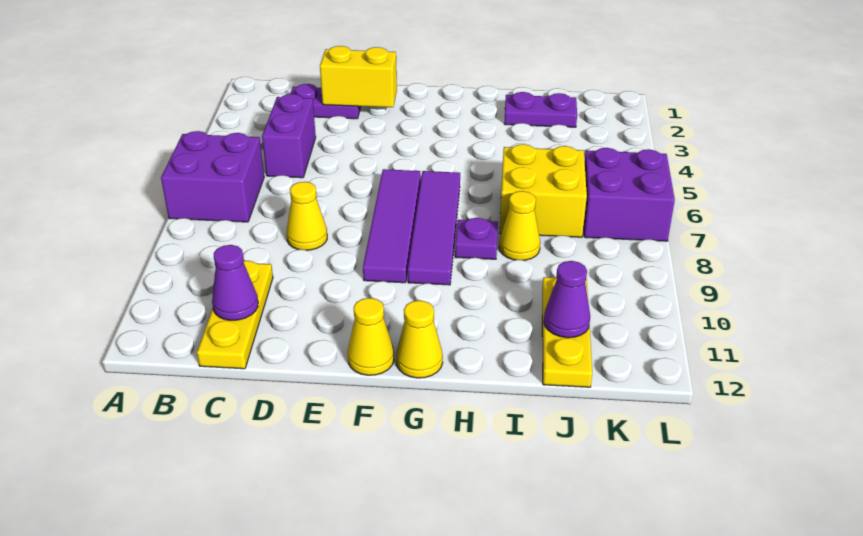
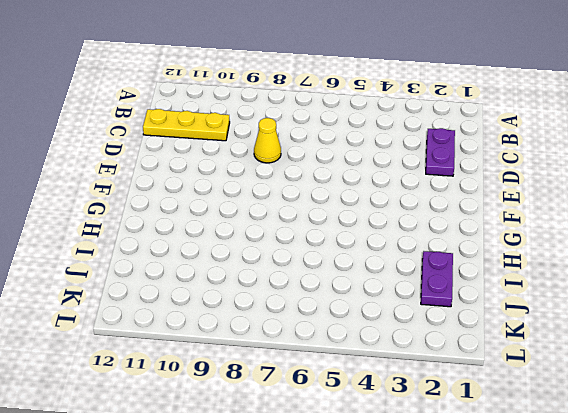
none -> purple brick A6:B7 level 1
none -> purple brick C4:C5 level 1
none -> purple tile F6:F9 level 1

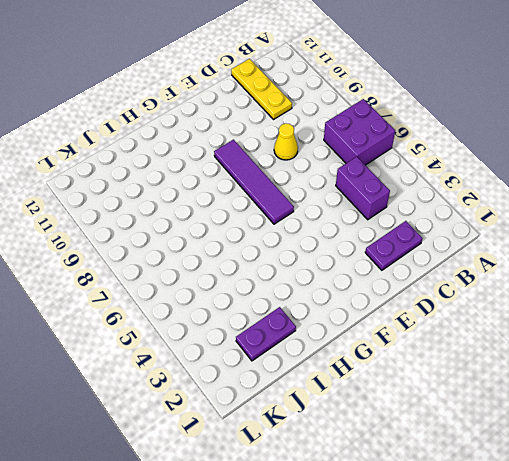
none -> yellow cone F12 level 1
none -> purple tile G6:G9 level 1
none -> yellow cone G12 level 1

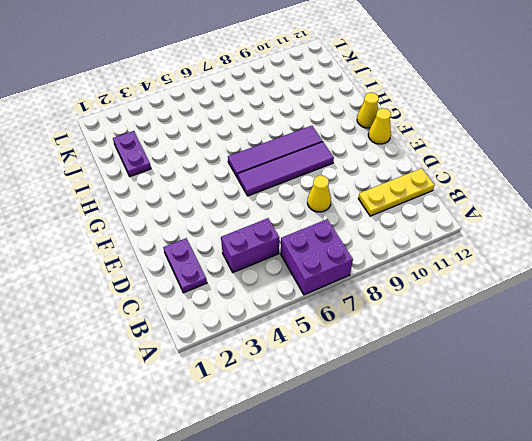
none -> purple plate H8 level 1
none -> yellow brick I6:J7 level 1
none -> yellow cone I8 level 1

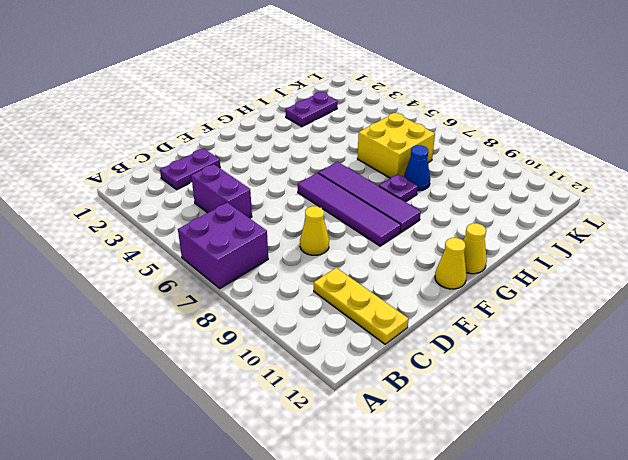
blue cone I8 level 1 -> yellow cone I8 level 1
none -> yellow plate J10:J12 level 1
none -> purple brick K6:L7 level 1
none -> purple cone C11 level 2

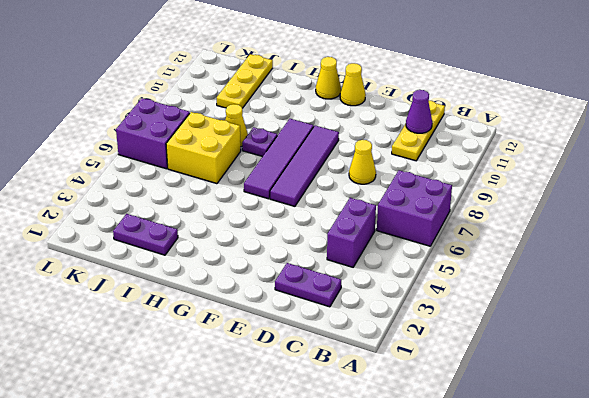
none -> yellow brick D2:E2 level 2
none -> purple cone J11 level 2

